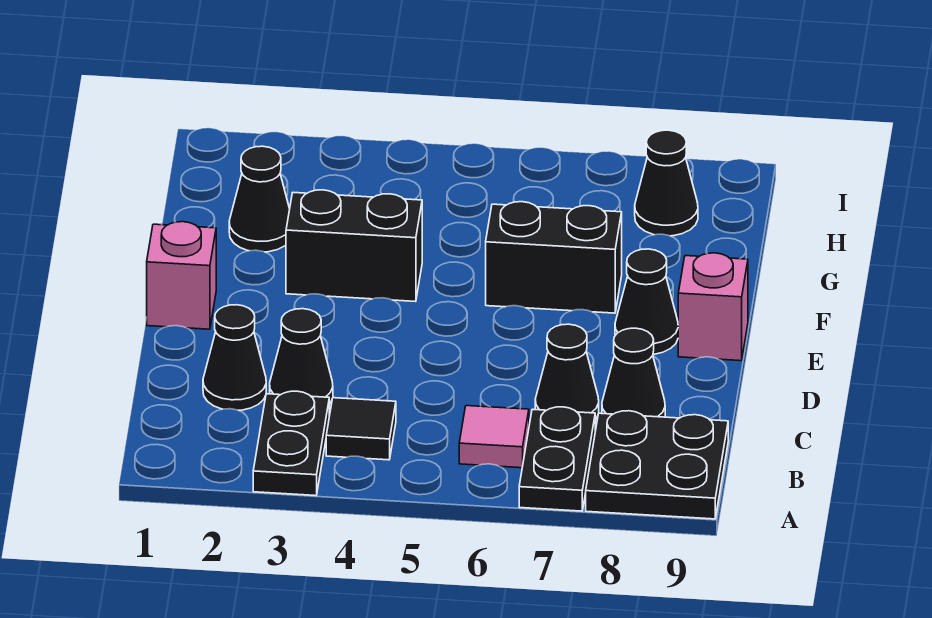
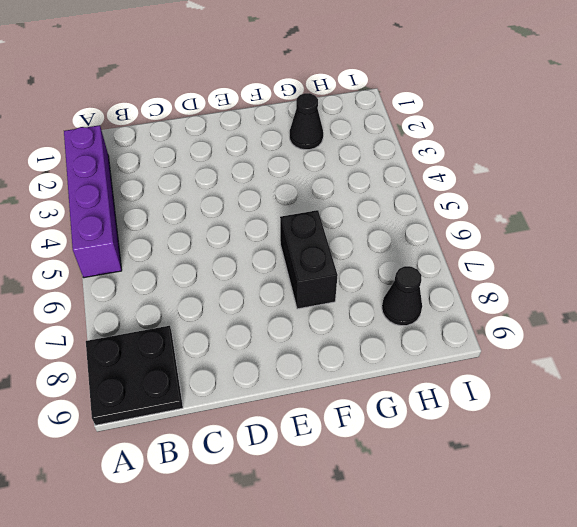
purple brick A2:A5 level 1 -> black plate A3:B3 level 1
none -> black plate A7:B7 level 1
none -> black tile B4 level 1
none -> pink tile B6 level 1

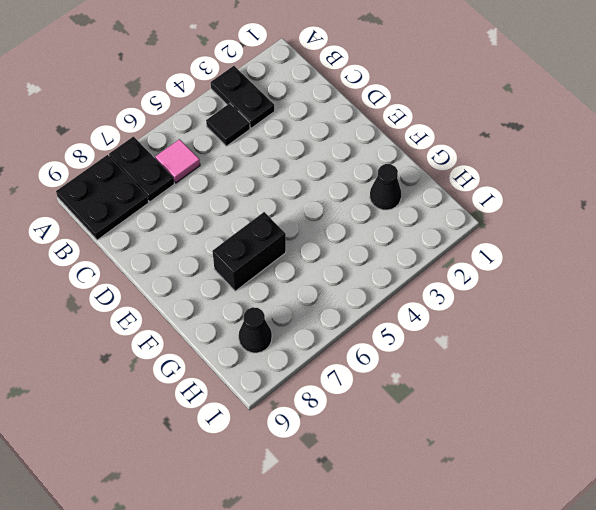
none -> black cone C2 level 1
none -> black cone C3 level 1
none -> black cone C7 level 1

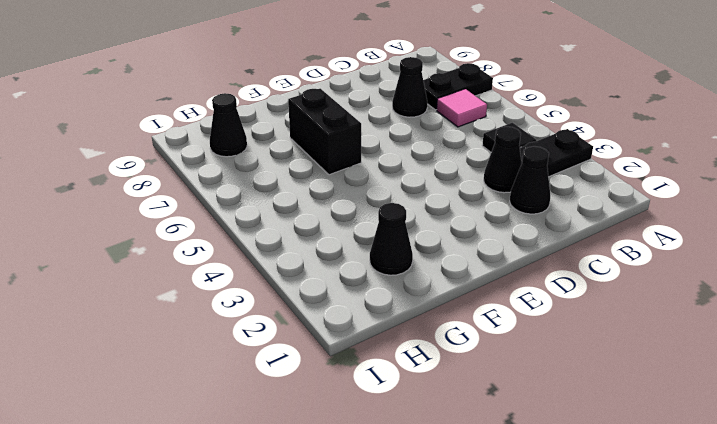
none -> black plate A8:B9 level 1
none -> black cone C8 level 1
none -> pink brick E1 level 1

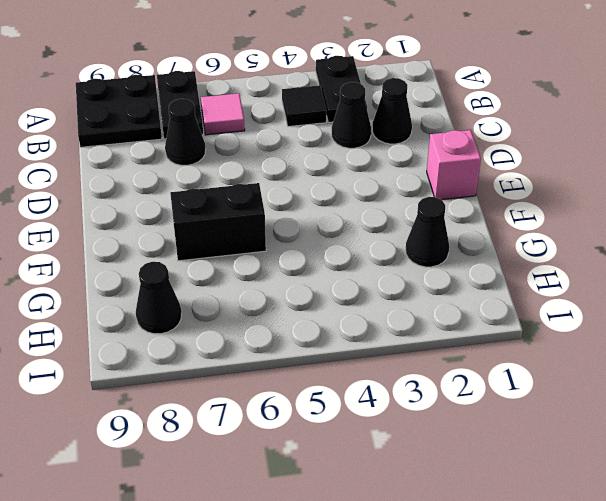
none -> black cone C8 level 1
none -> black cone E8 level 1
none -> pink brick E9 level 1

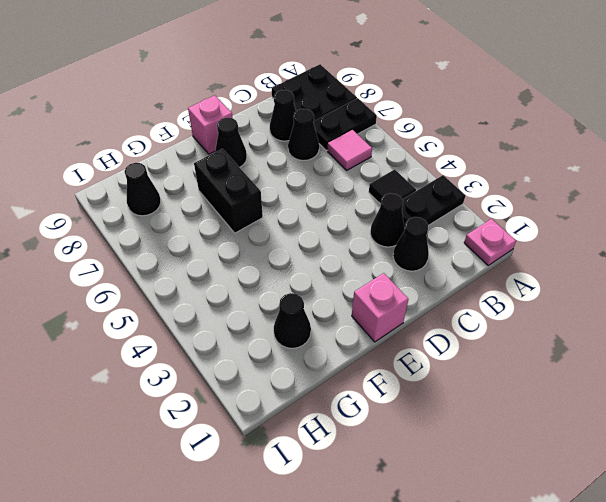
pink plate A1 level 1 -> none
none -> black brick F3:F4 level 1

